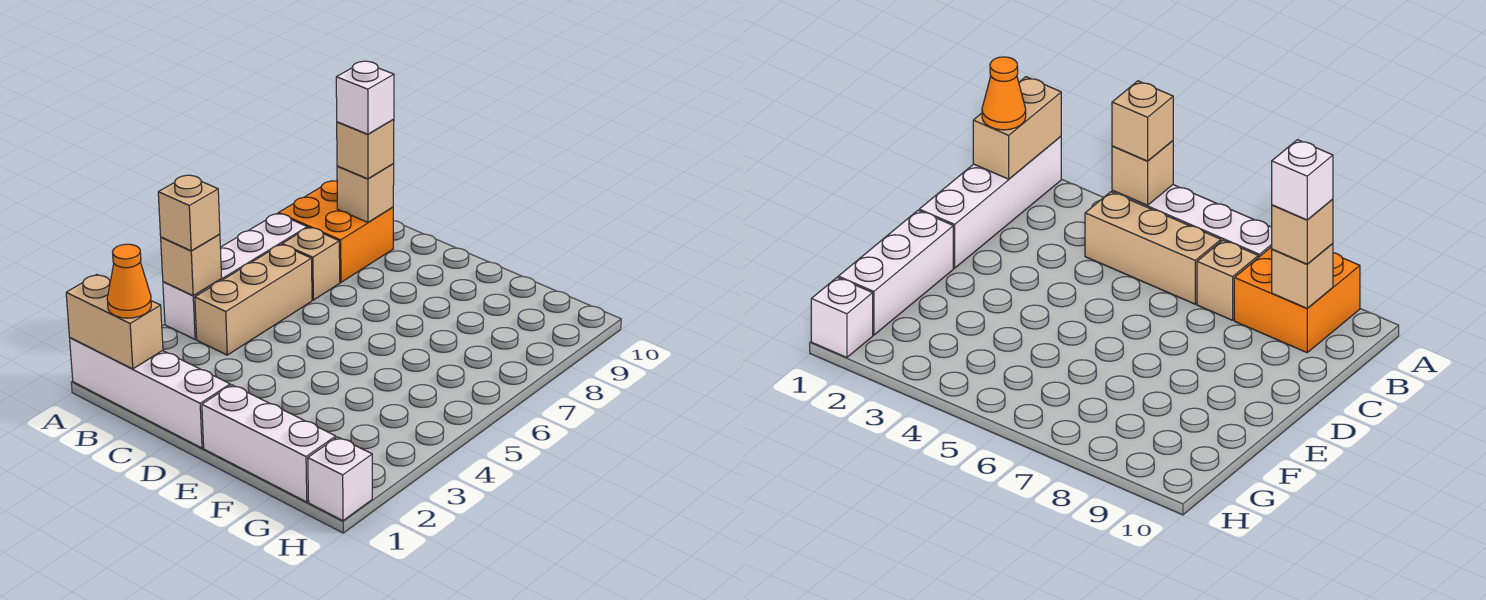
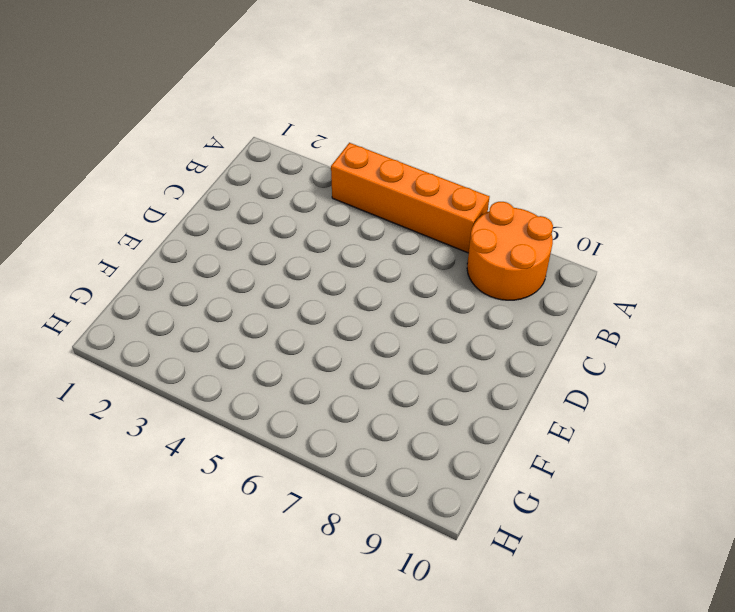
orange brick A4:A7 level 1 -> white brick A4:A7 level 1
orange round brick A8:B9 level 1 -> orange brick A8:B9 level 1
none -> white brick A1:D1 level 1
none -> tan brick B4:B6 level 1
none -> tan brick B7 level 1

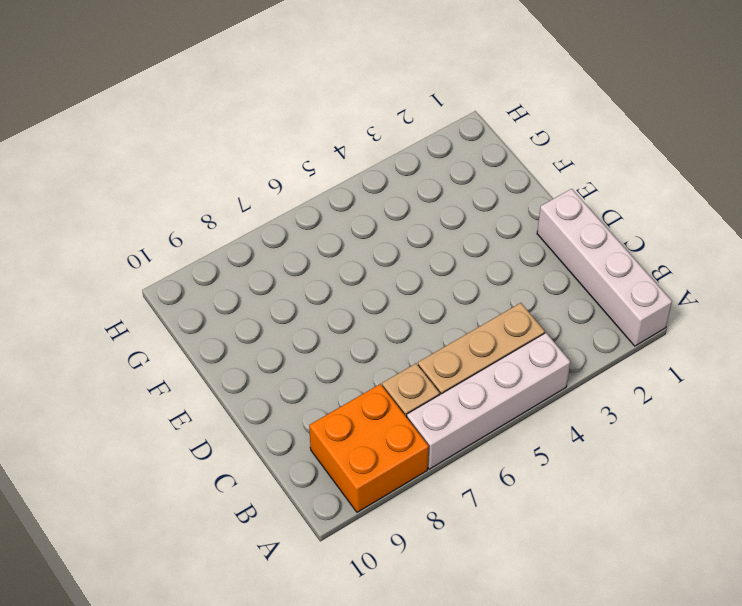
none -> white brick E1:G1 level 1
none -> white brick H1 level 1
none -> tan brick A1:B1 level 2

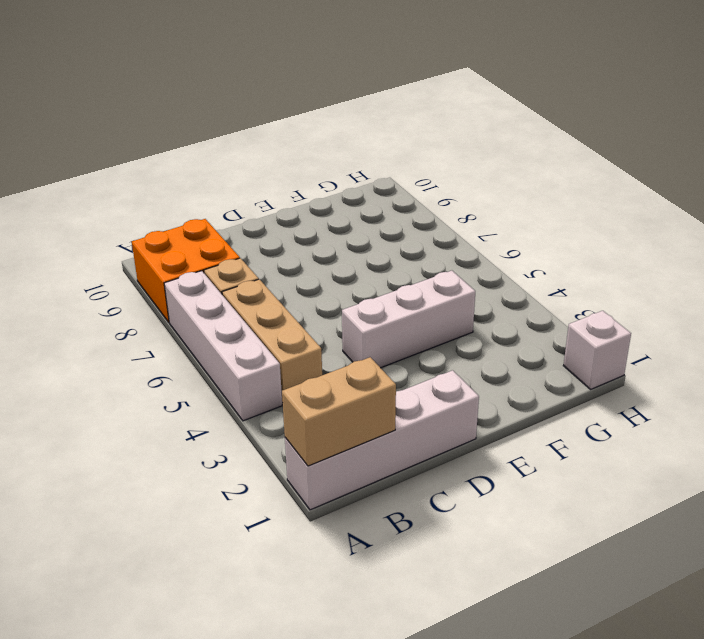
white brick D4:F4 level 1 -> white brick E1:G1 level 1
none -> tan brick A4 level 2
none -> tan brick B9 level 2
none -> tan brick A4 level 3

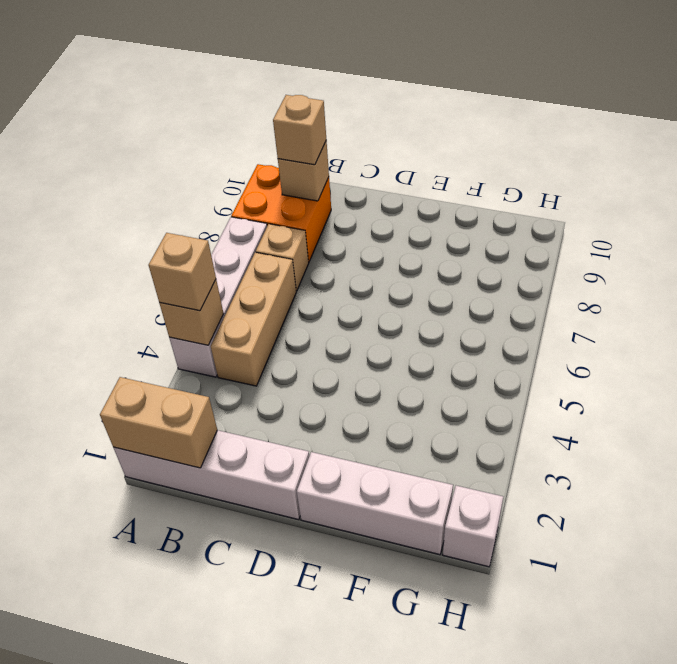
none -> orange cone B1 level 3
none -> white brick B9 level 4

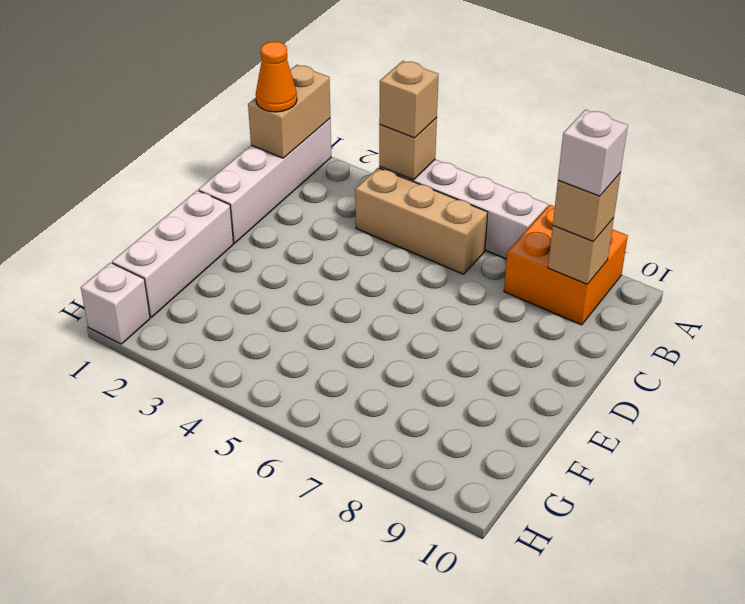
none -> tan brick B7 level 1

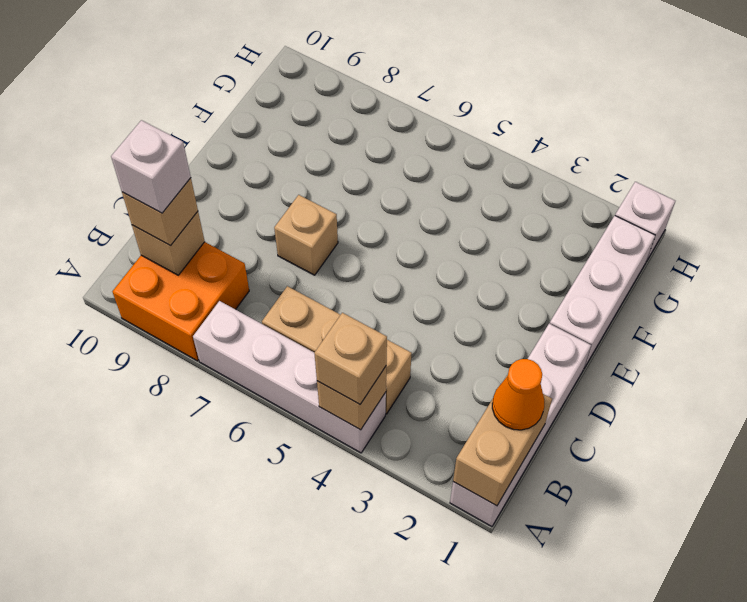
tan brick D7 level 1 -> tan brick B7 level 1

